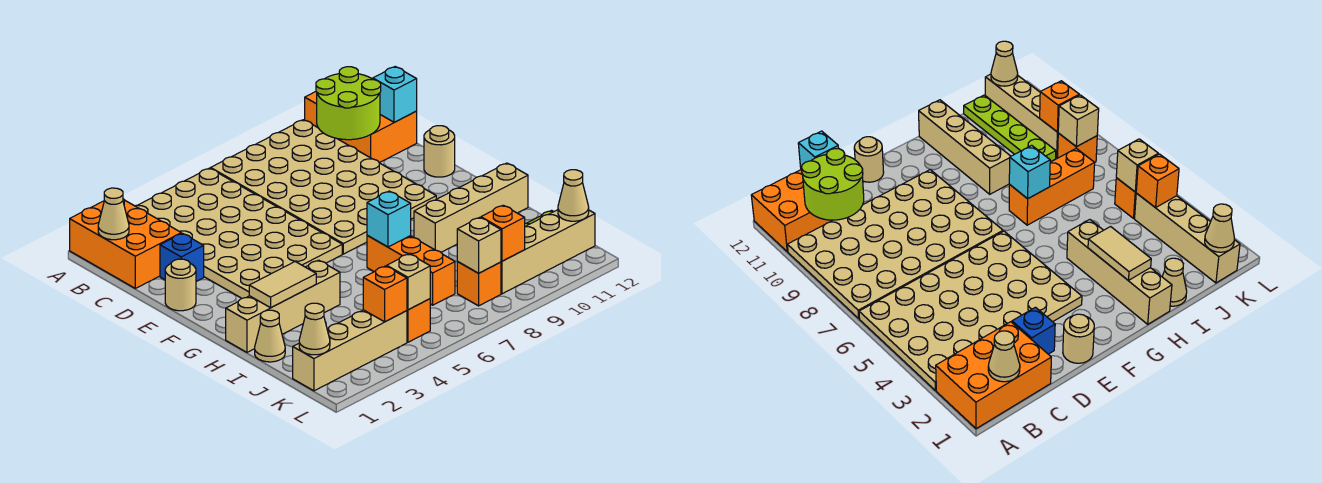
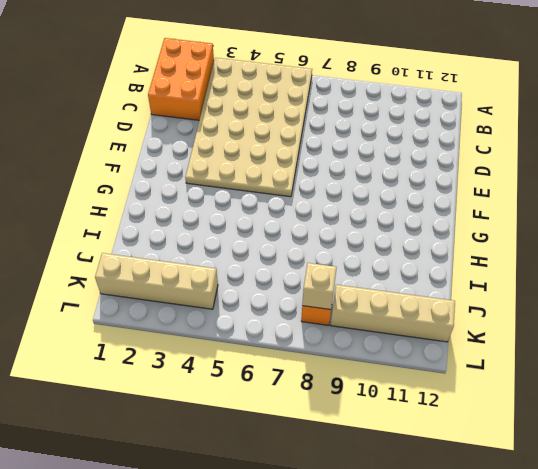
none -> tan plate A7:F10 level 1
none -> orange brick A11:C12 level 1
none -> blue brick D2 level 1

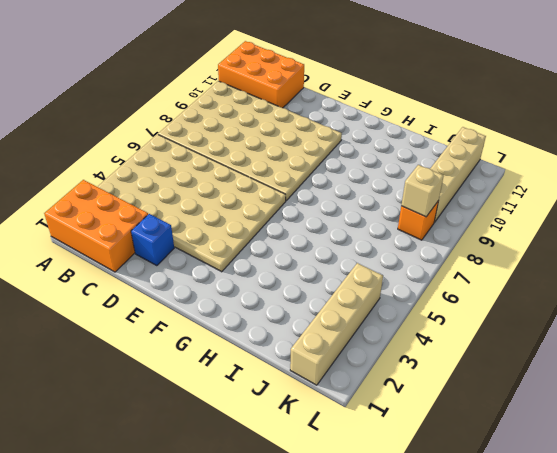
none -> tan round brick E1 level 1
none -> tan round brick E12 level 1
none -> tan brick H1:H4 level 1

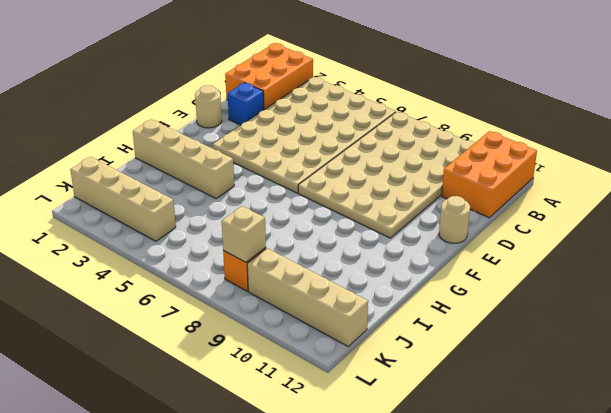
none -> orange brick H7:J7 level 1
none -> tan brick H9:H12 level 1
none -> tan cone I1 level 1

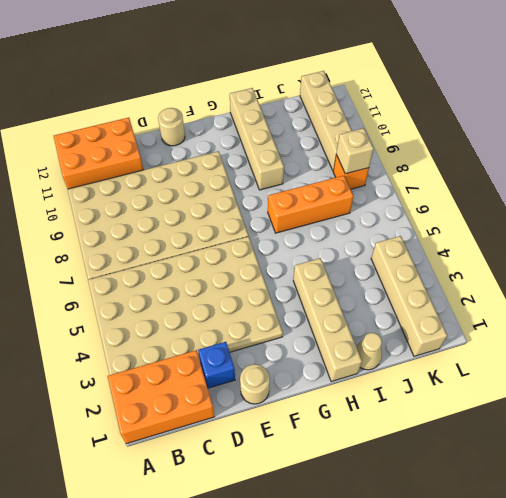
none -> lime plate J9:J12 level 1
none -> orange brick K5 level 1
none -> tan cone B1 level 2

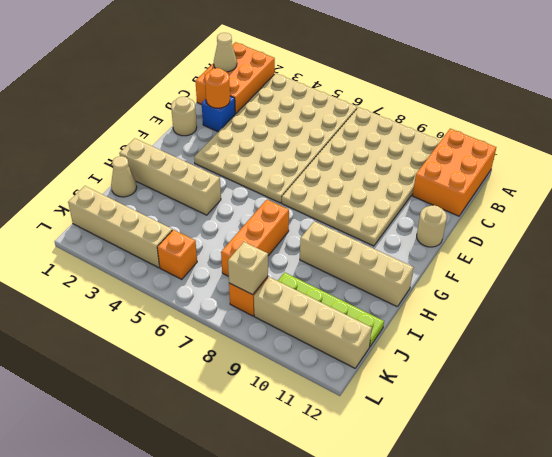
orange round brick D2 level 2 -> none
none -> lime round brick B10:C11 level 2
none -> cyan brick C12 level 2
none -> tan tile H2:H3 level 2

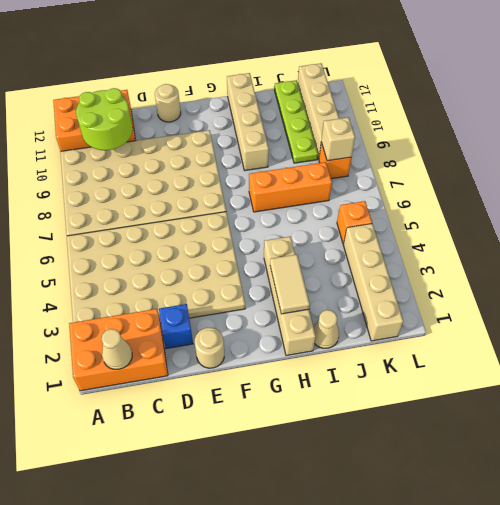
none -> cyan brick C12 level 2
none -> cyan brick H7 level 2
none -> tan cone K1 level 2

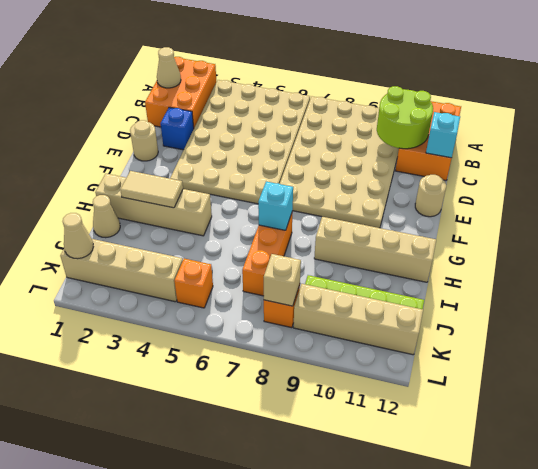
none -> orange brick K4 level 2
none -> tan brick K5 level 2
none -> orange brick K9 level 2

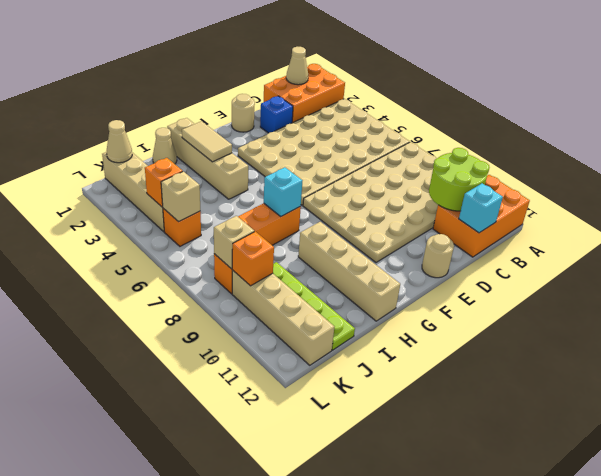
none -> tan cone K12 level 2

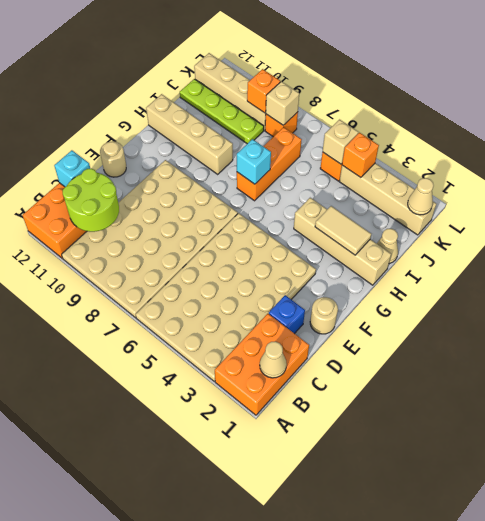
none -> tan cone K12 level 2

